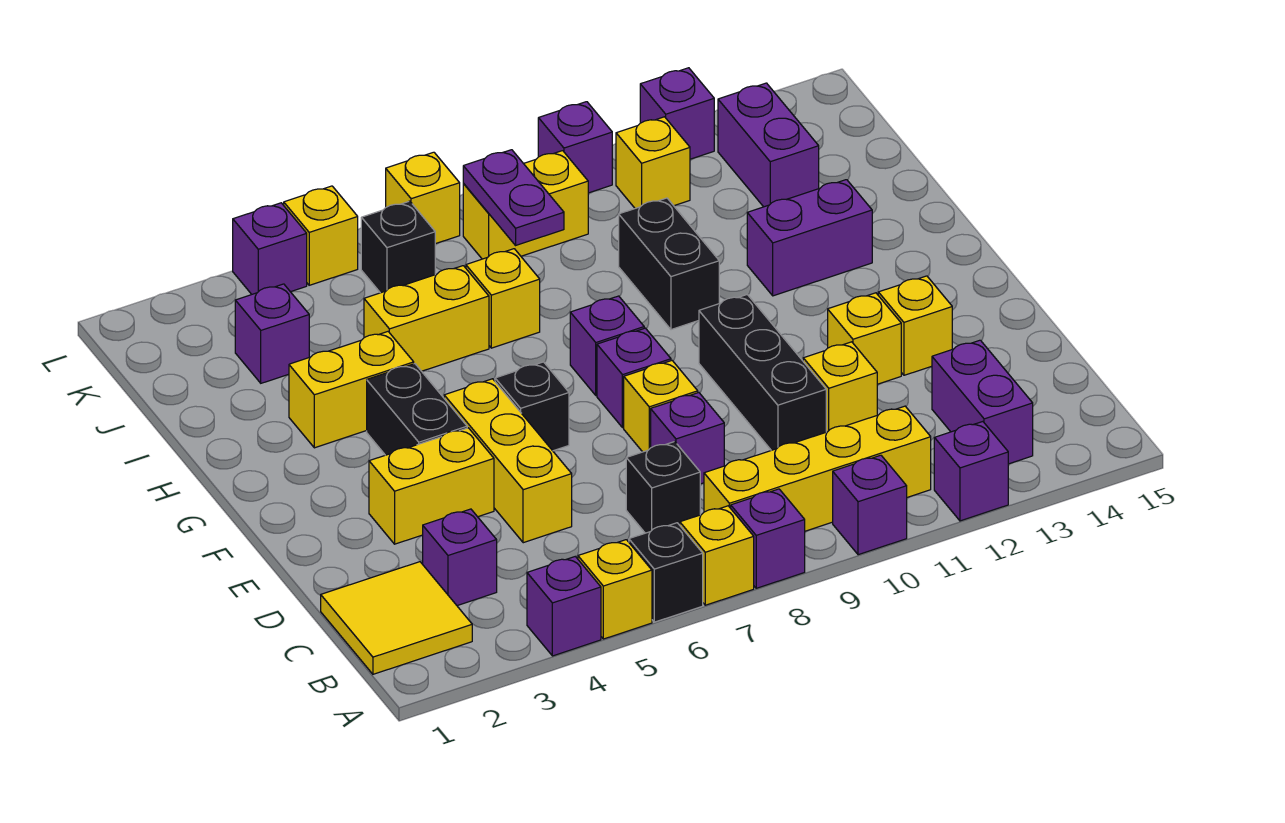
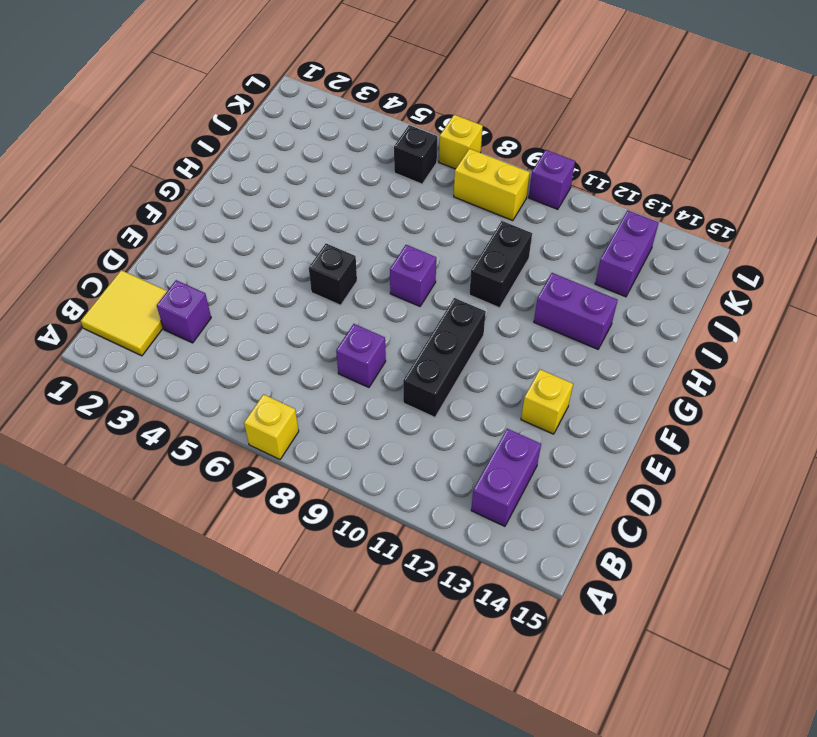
none -> purple brick A4 level 1
none -> yellow brick A5 level 1
none -> black brick A6 level 1
none -> purple brick A8 level 1

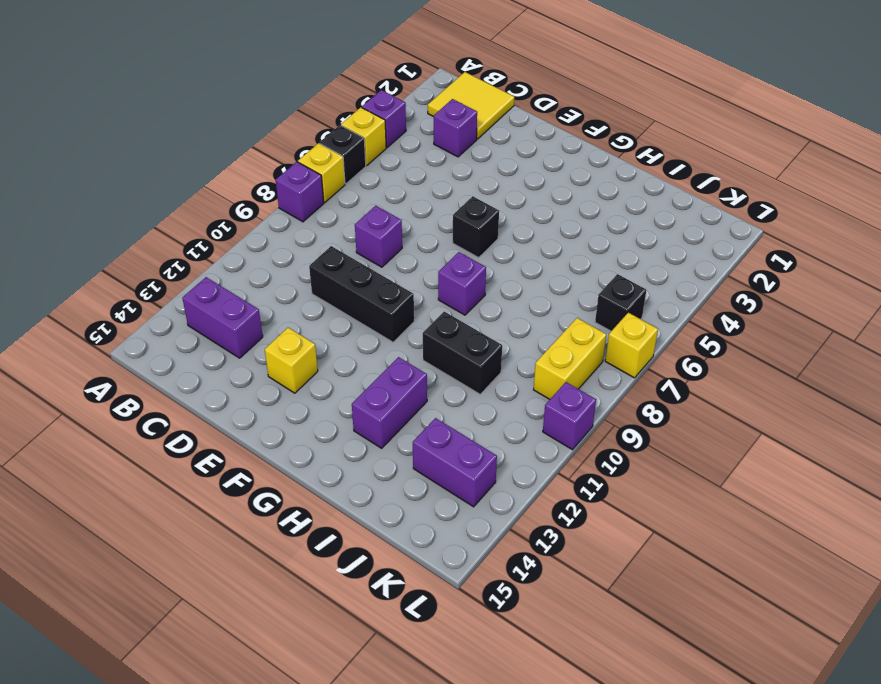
none -> purple brick A10 level 1
none -> purple brick A12 level 1
none -> yellow brick B8:B11 level 1
none -> black brick C7 level 1

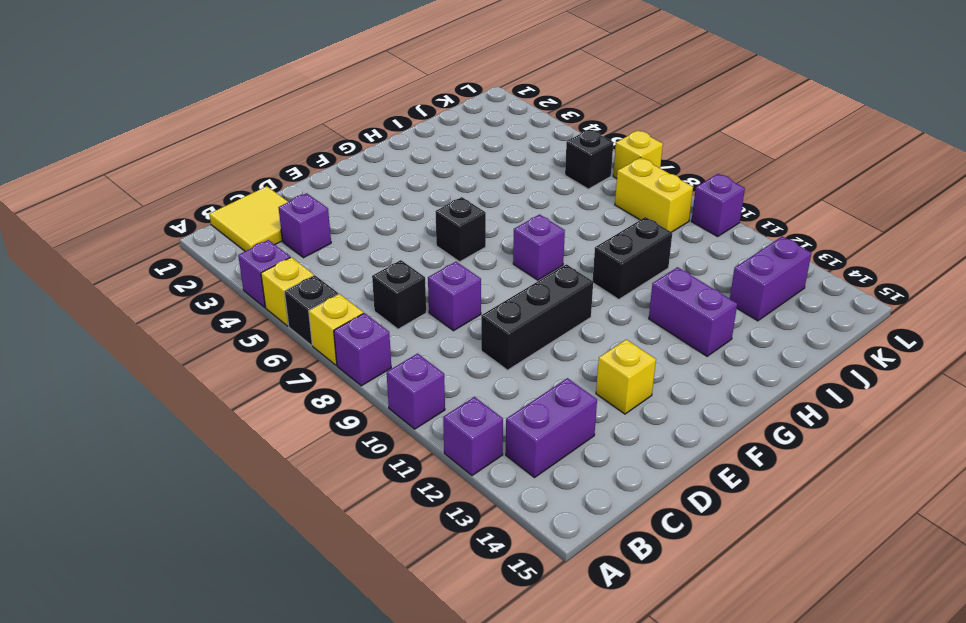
none -> yellow brick B8:B11 level 1
none -> yellow brick D5:F5 level 1
none -> yellow brick D11 level 1
none -> yellow brick E3:E4 level 1

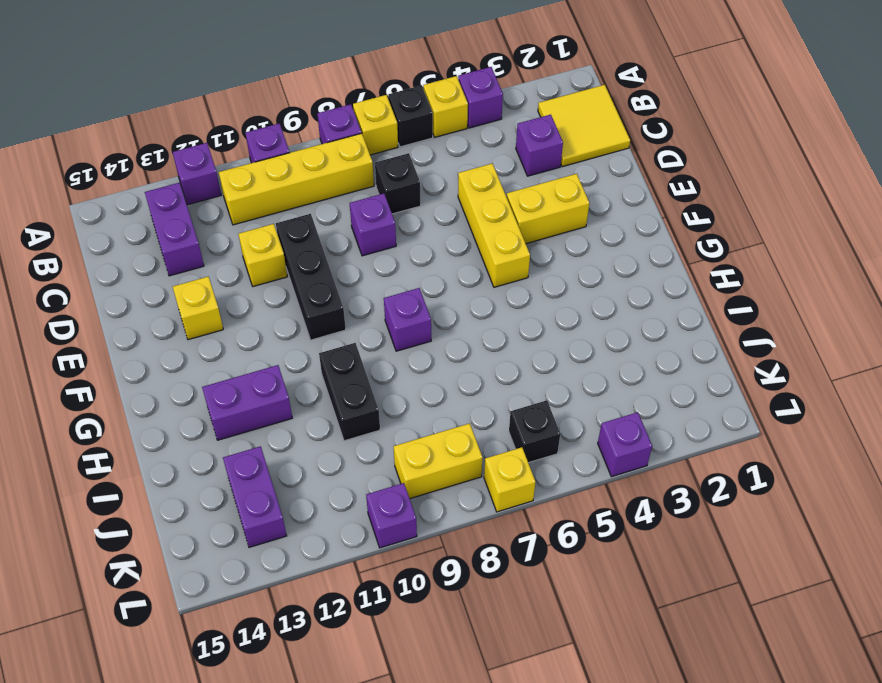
none -> yellow brick E8 level 1
none -> yellow brick E12 level 1
none -> black brick F4:G4 level 1
none -> black brick F6 level 1

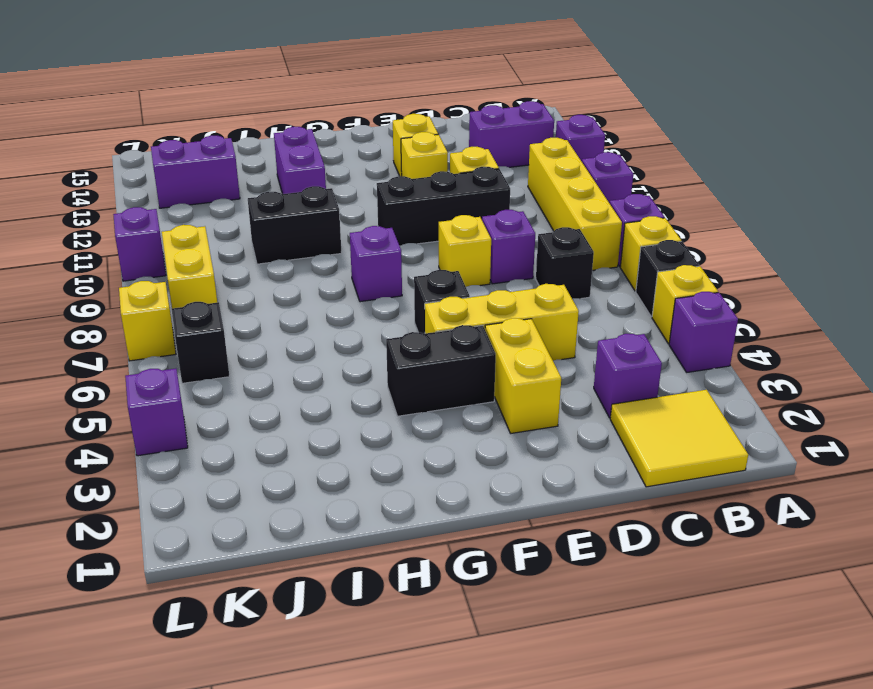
none -> purple brick F8 level 1
none -> yellow brick H3:H4 level 1
none -> yellow brick I5:I6 level 1
none -> yellow brick I7 level 1

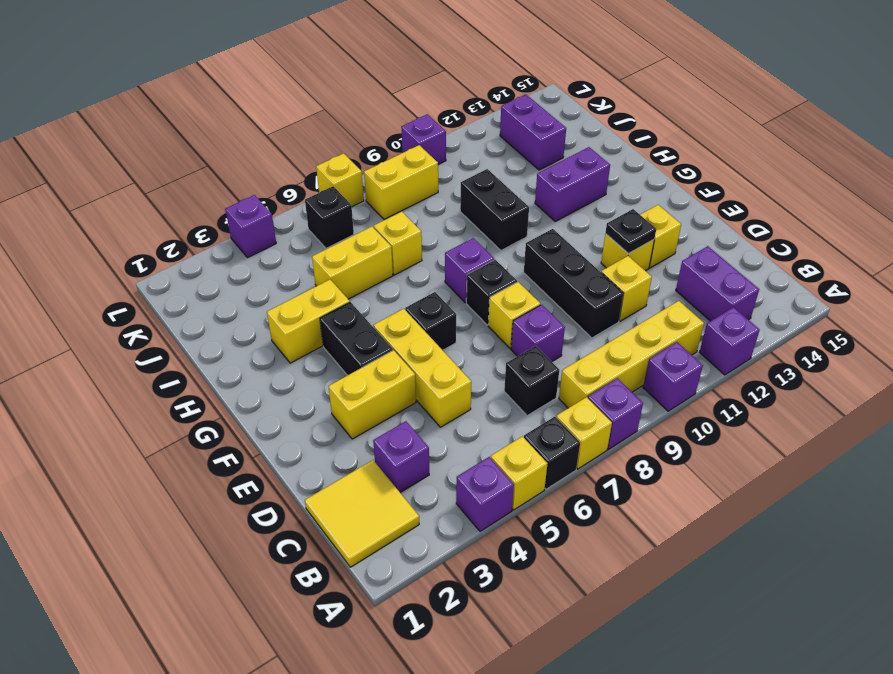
black plate E12 level 2 -> none
black brick F8 level 1 -> purple brick F8 level 1
none -> purple brick J3 level 1
none -> yellow brick K11 level 1
none -> yellow brick L5 level 1
none -> purple brick L12 level 1

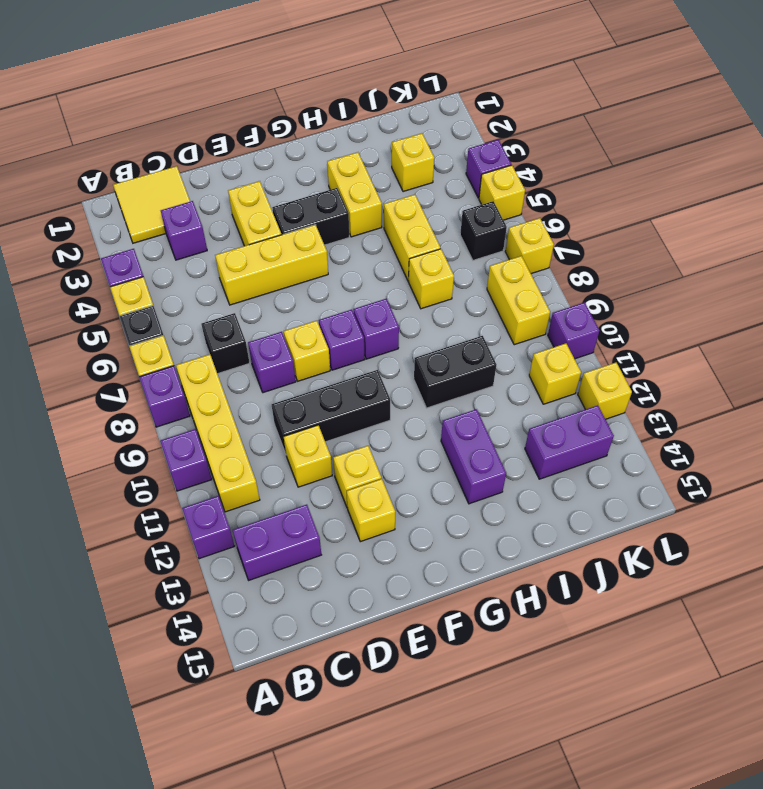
yellow brick J3 level 1 -> purple brick J3 level 1
yellow brick L12 level 1 -> purple brick L12 level 1
none -> black brick F6 level 1
none -> purple plate J8:K8 level 2

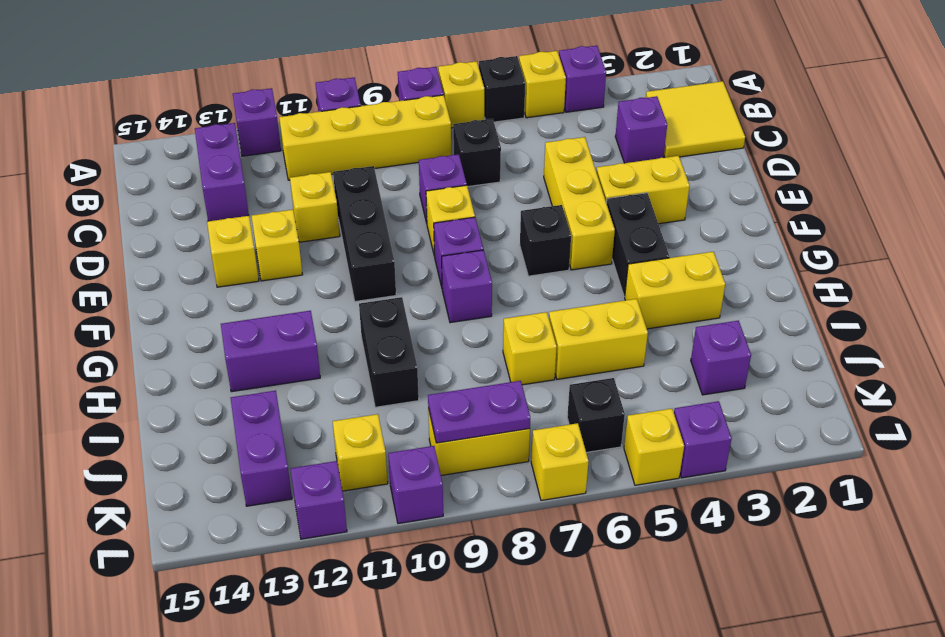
purple plate K8:K9 level 2 -> purple plate J8:K8 level 2

